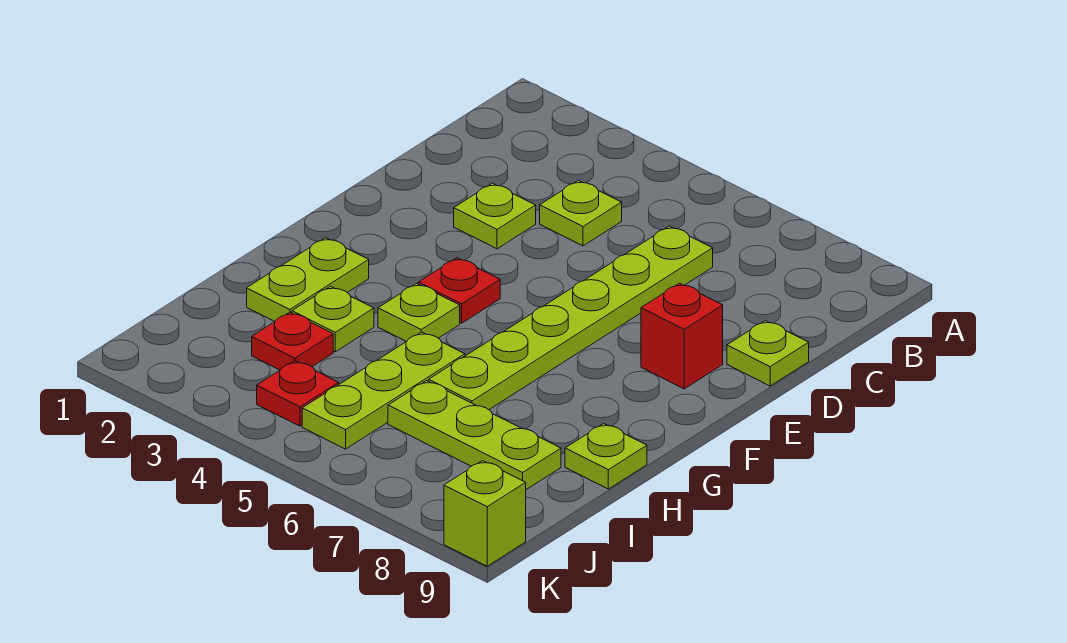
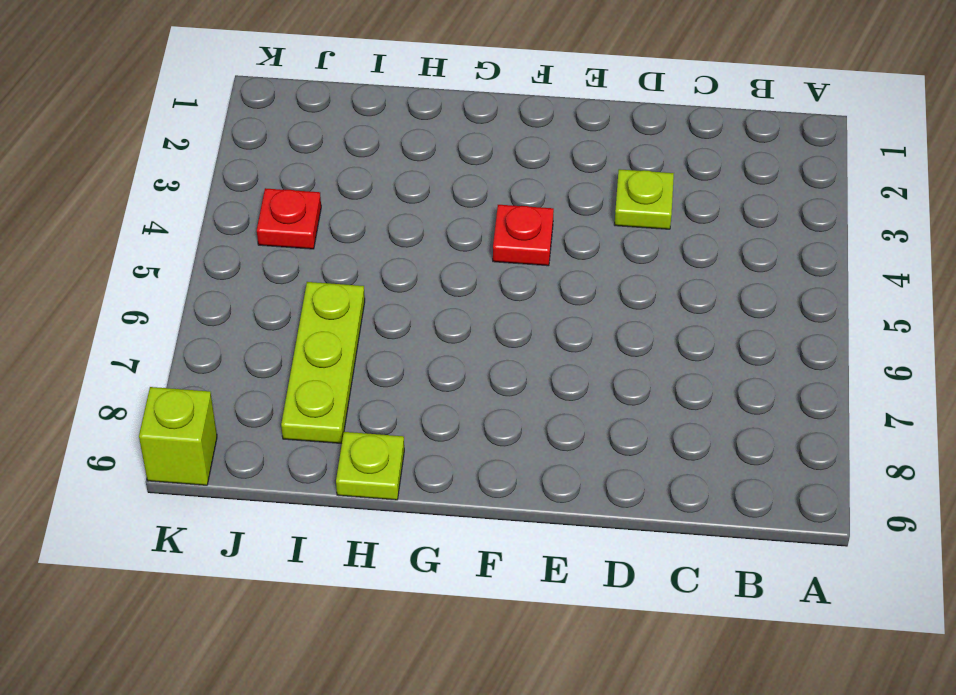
none -> lime plate C4 level 1
none -> lime plate C6:H6 level 1
none -> lime plate D9 level 1

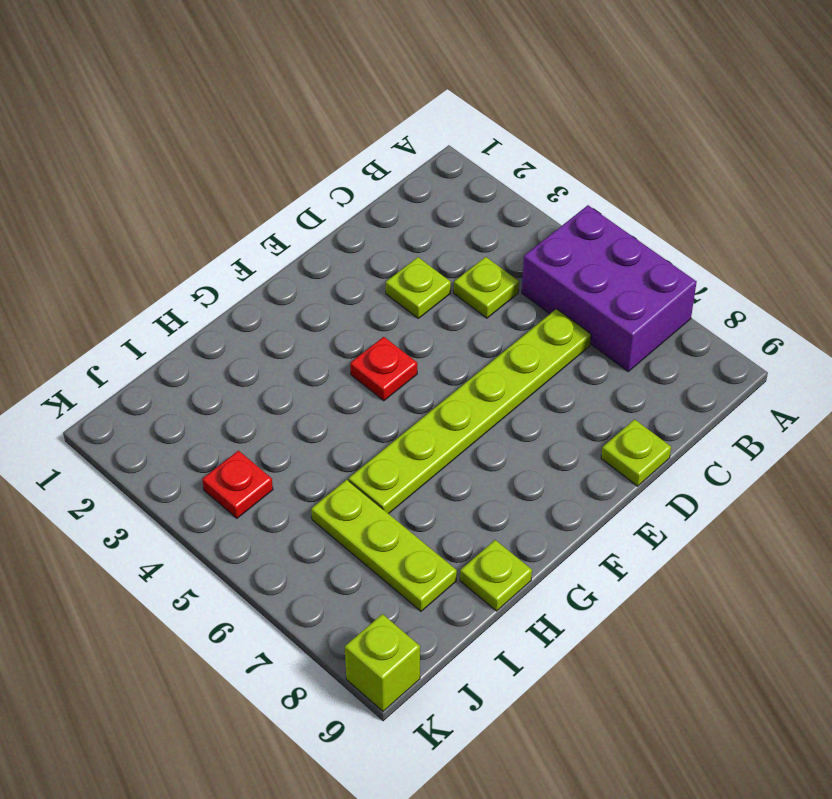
purple brick A5:B7 level 1 -> none
none -> red brick E8 level 1
none -> lime plate G2:H2 level 1
none -> lime plate G4 level 1

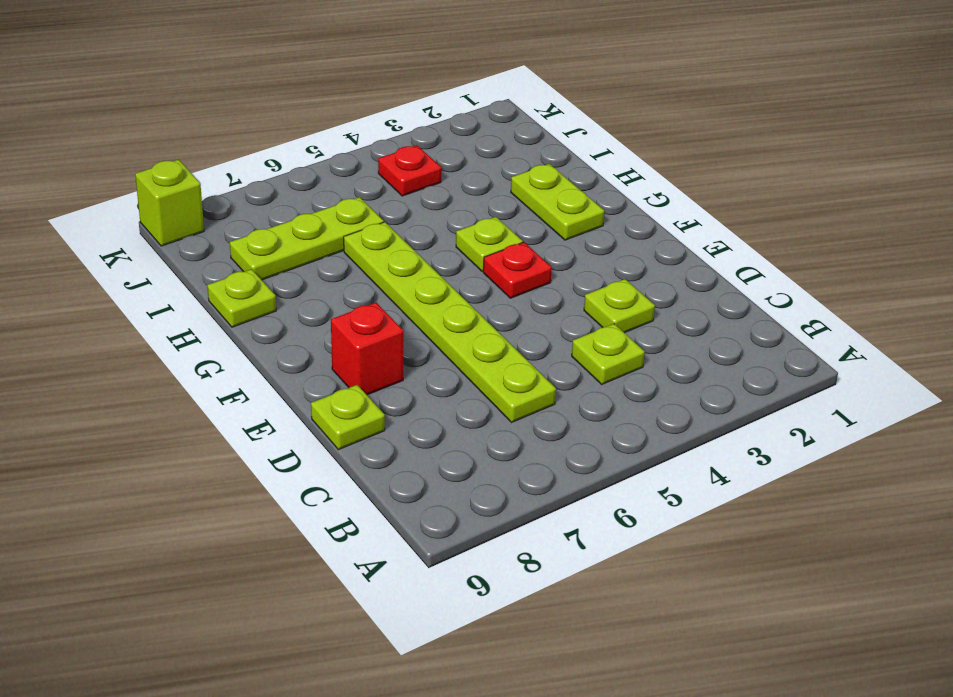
none -> lime plate H3 level 1
none -> lime plate H5:J5 level 1
none -> red plate I3 level 1

